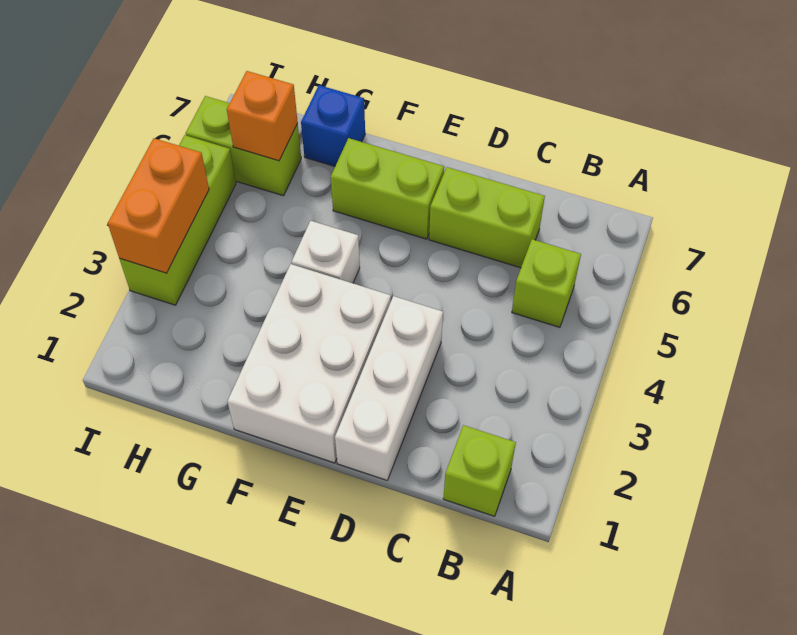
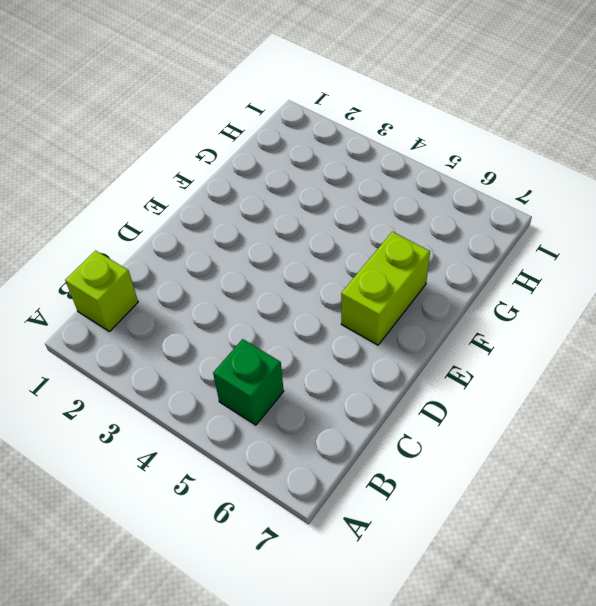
green brick B5 level 1 -> lime brick B5 level 1
none -> lime brick C6:D6 level 1
none -> white brick D1:D3 level 1
none -> white brick E1:F3 level 1

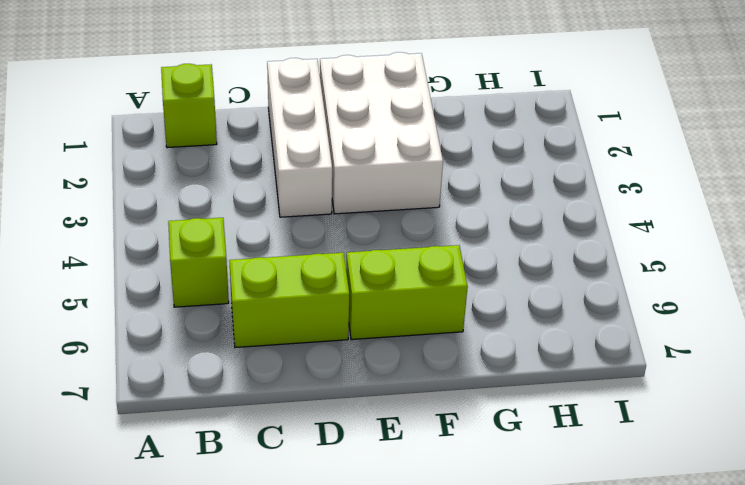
none -> white brick F4 level 1
none -> blue brick G7 level 1
none -> lime brick H6:I6 level 1

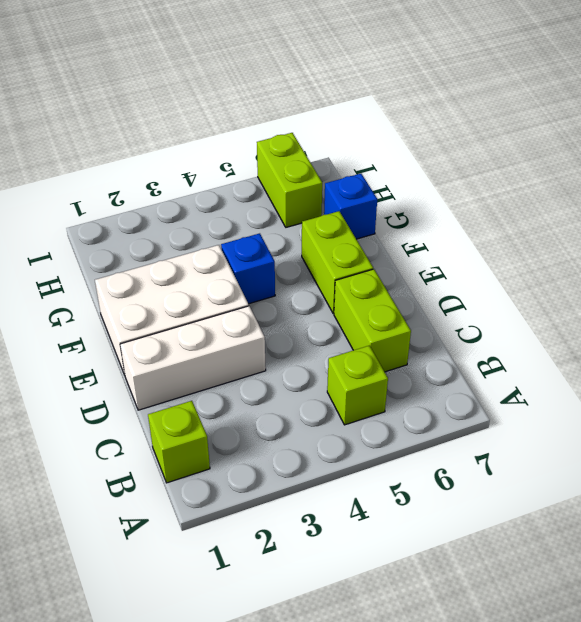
blue brick F4 level 1 -> white brick F4 level 1
none -> lime brick I3:I5 level 1
none -> orange brick H6 level 2
none -> orange brick I3:I4 level 2

